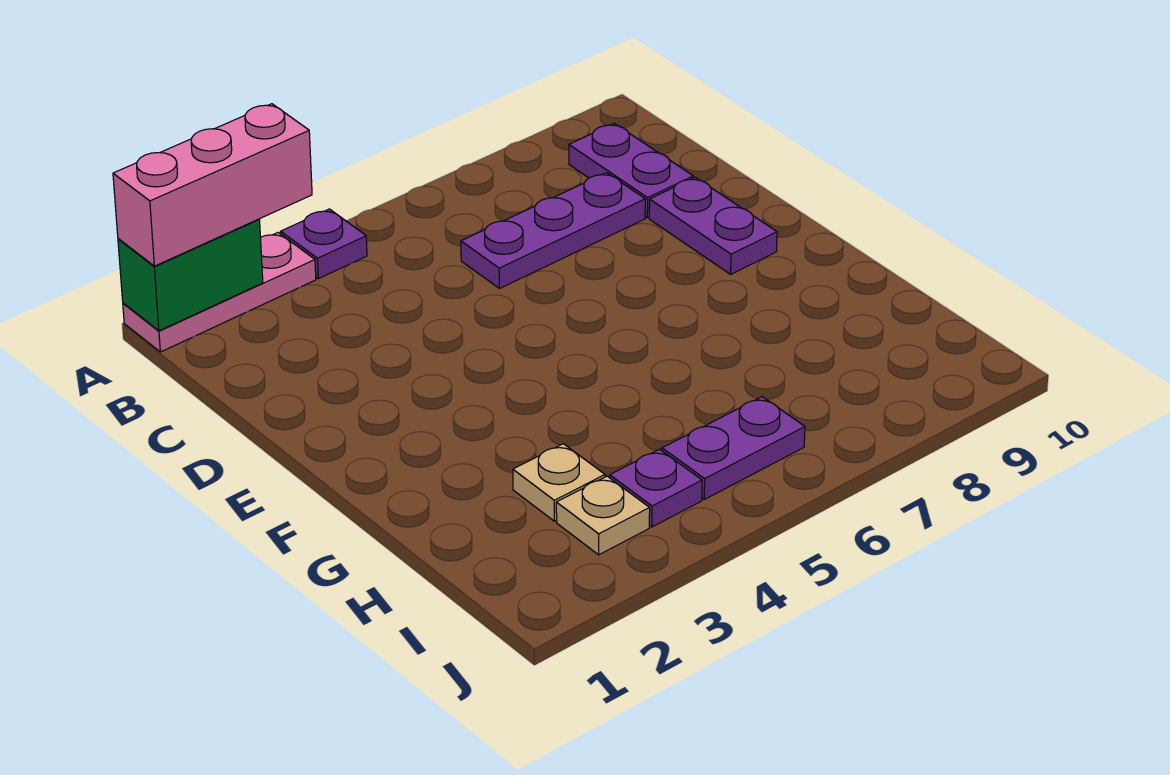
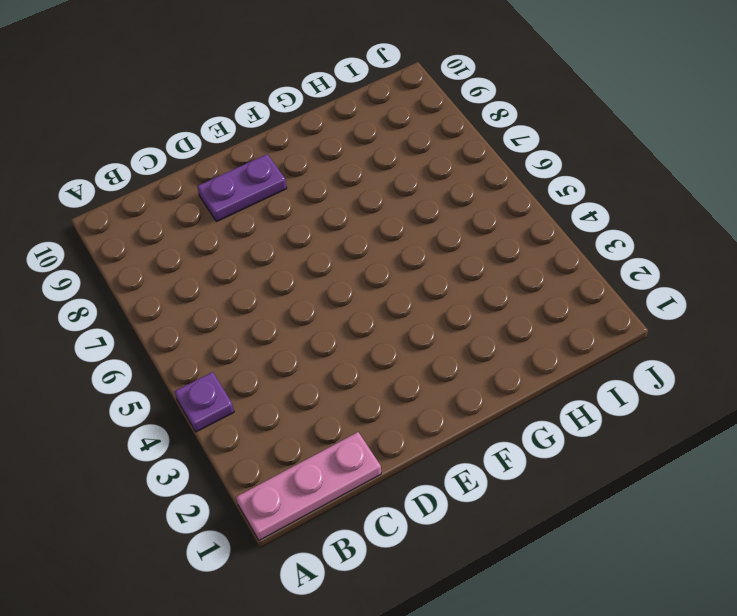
pink plate A1:C1 level 1 -> pink plate A1:A3 level 1
none -> purple plate B9:C9 level 1
none -> purple plate C6:C8 level 1

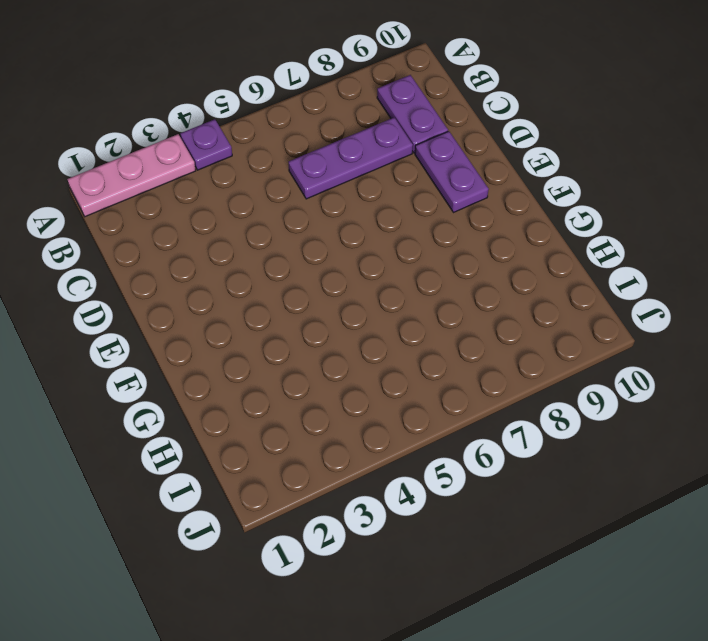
none -> tan plate H3 level 1
none -> tan plate I3 level 1

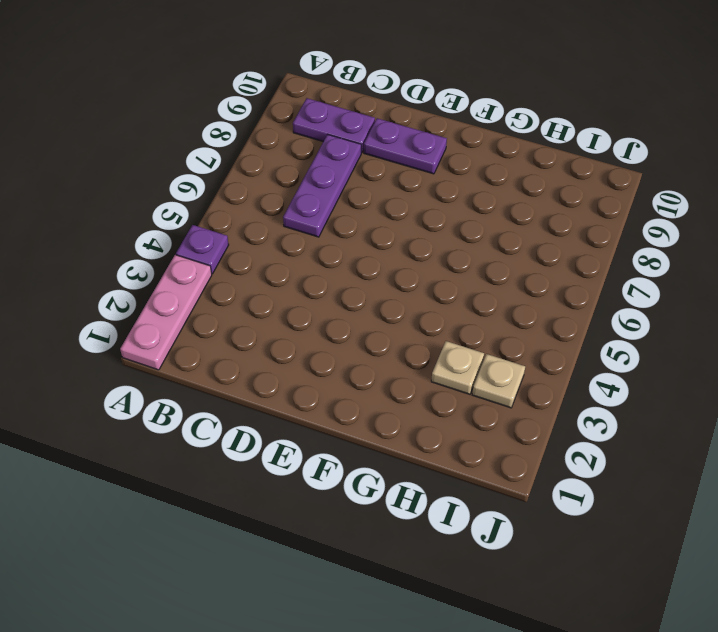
none -> purple plate I4 level 1
none -> purple plate I5:I6 level 1

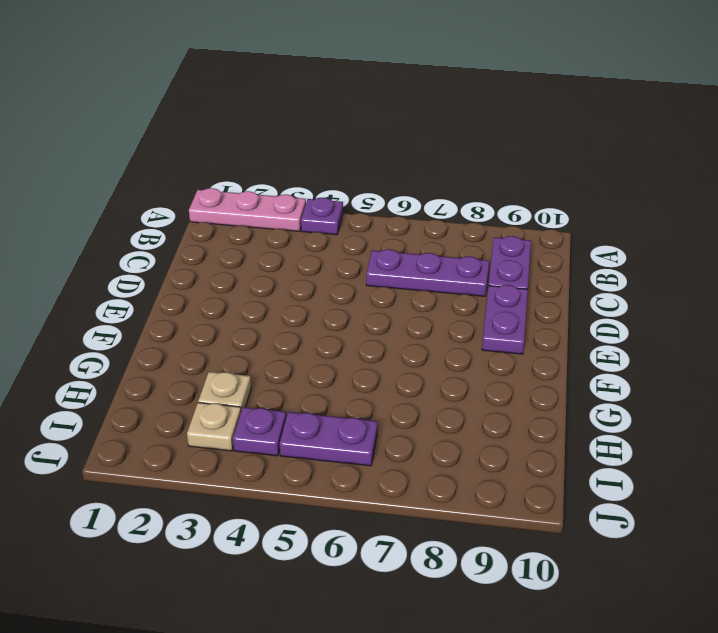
none -> green brick A1:A2 level 2
none -> pink brick A1:A3 level 3

